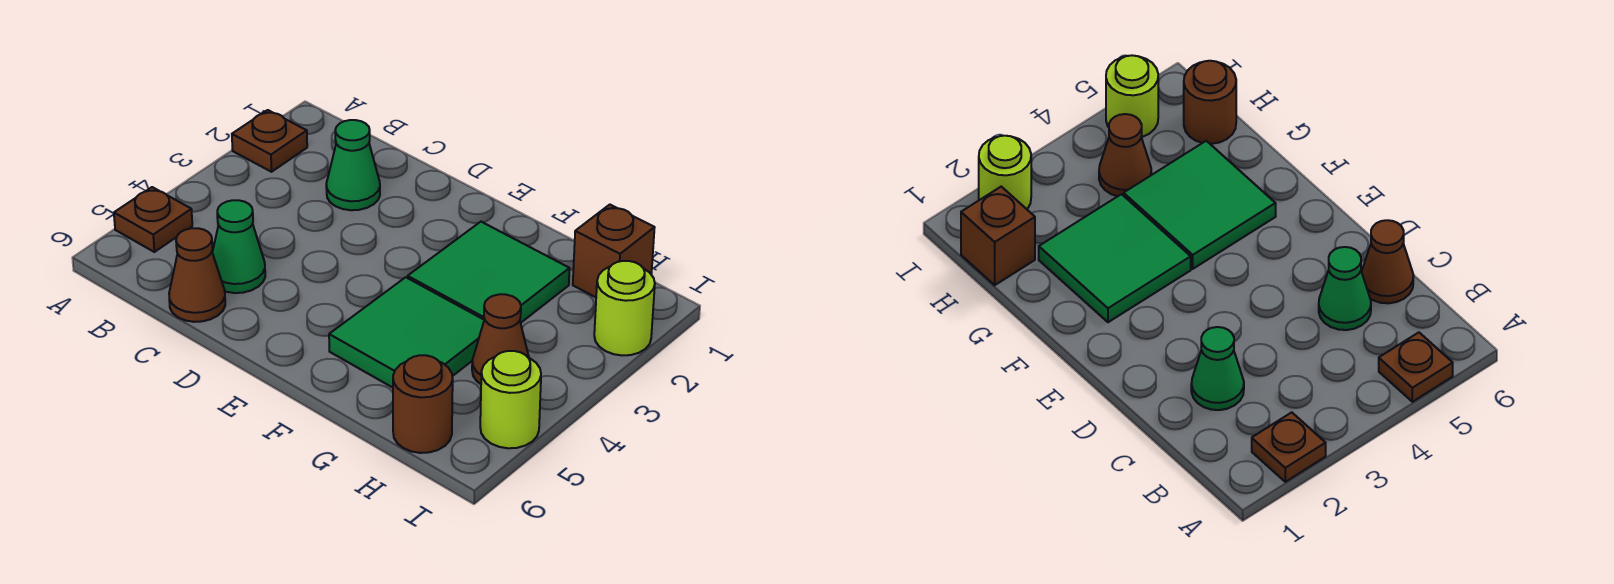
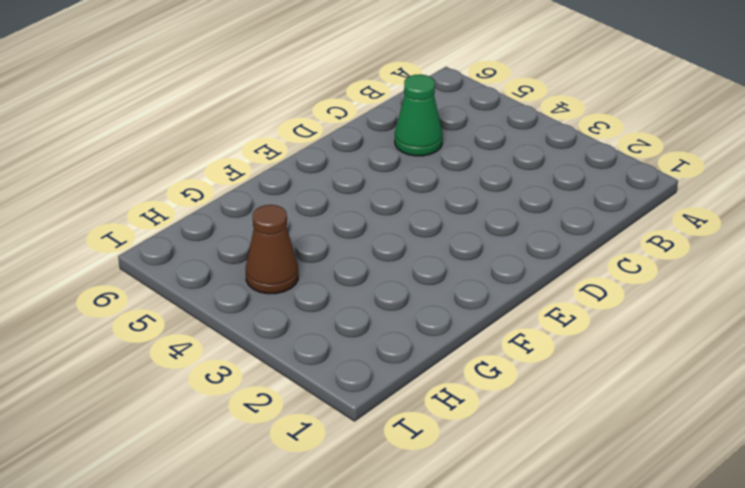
none -> brown plate A2 level 1
none -> brown plate A5 level 1
none -> green cone C2 level 1

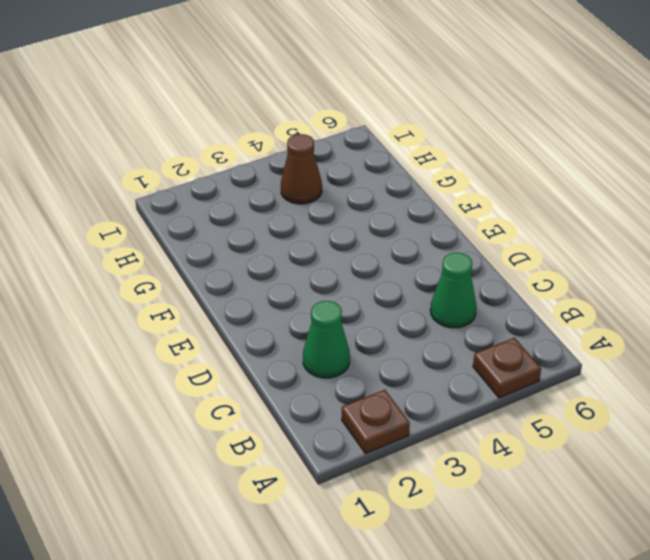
none -> brown cone C6 level 1
none -> green tile F2:G3 level 1
none -> green tile F4:G5 level 1

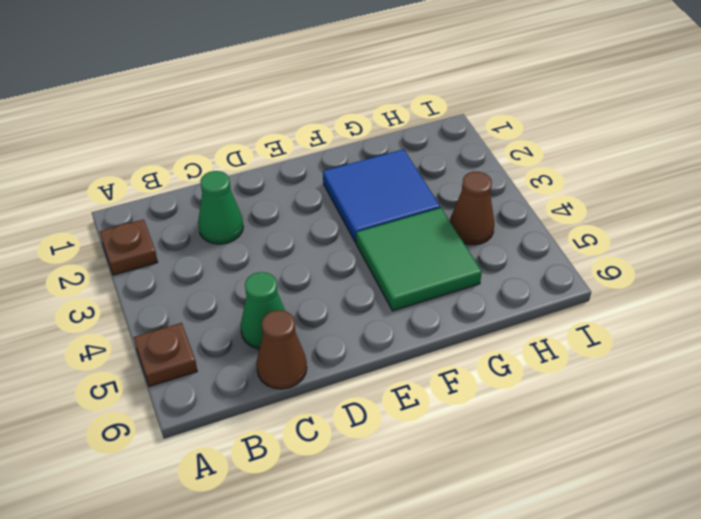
blue tile F2:G3 level 1 -> green tile F2:G3 level 1
none -> brown brick H1 level 1
none -> brown round brick H6 level 1
none -> lime round brick I2 level 1

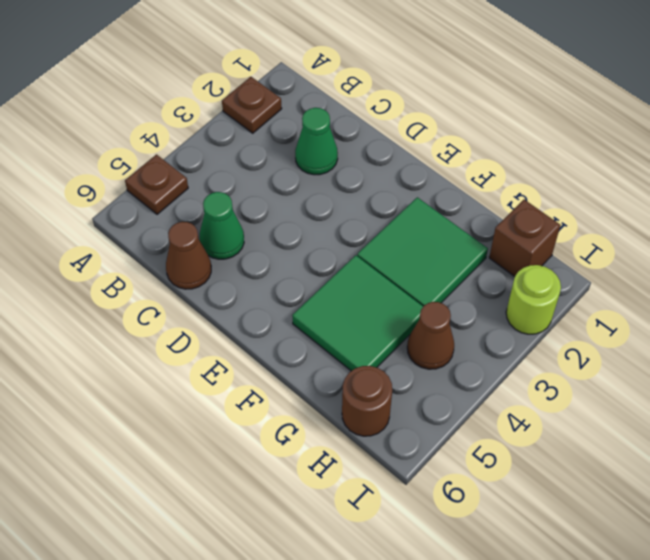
none -> lime round brick I5 level 1

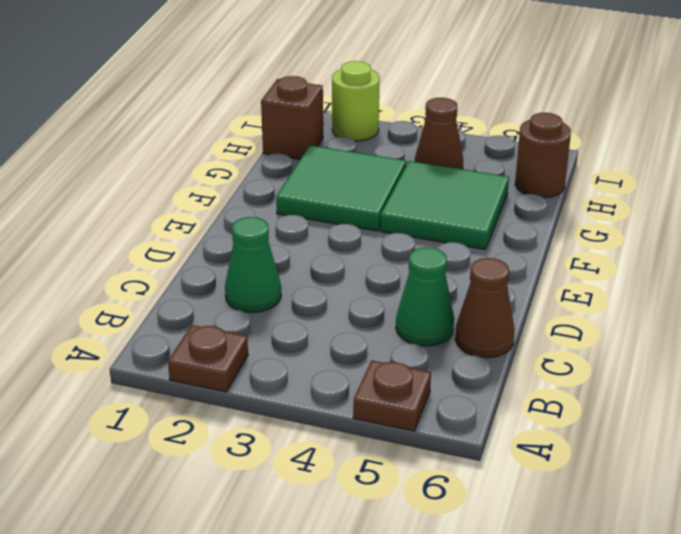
none -> lime round brick I5 level 1

